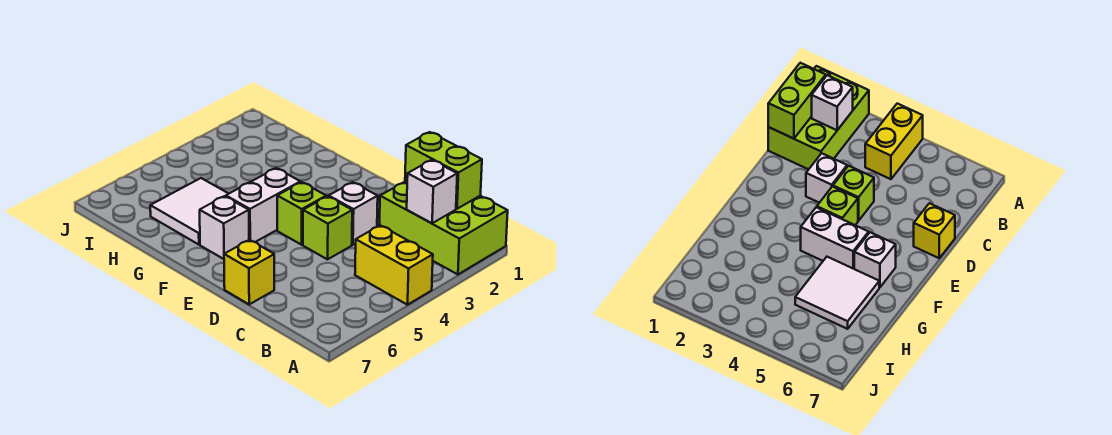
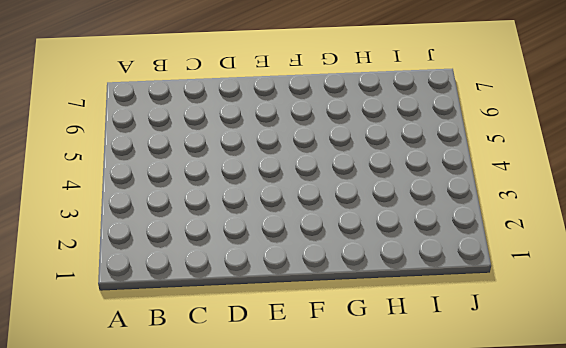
none -> lime brick A1:C2 level 1
none -> yellow brick A4:B4 level 1

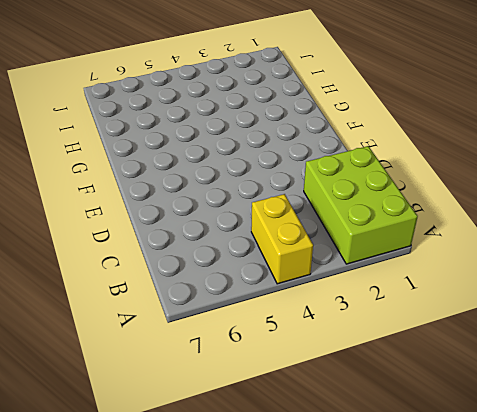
none -> white brick D3 level 1
none -> lime brick D4 level 1

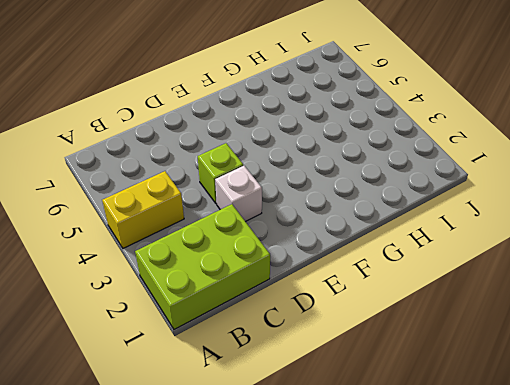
none -> yellow brick D7 level 1
none -> lime brick E4 level 1

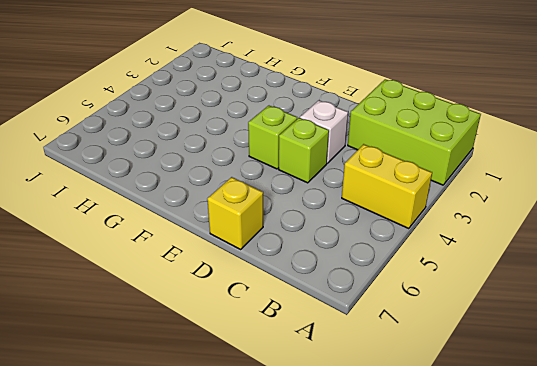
none -> white brick F4:F5 level 1
none -> white brick F6 level 1

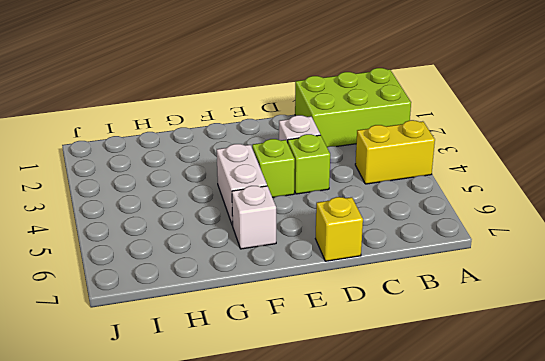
none -> white tile G5:H6 level 1
none -> lime brick B1:C1 level 2

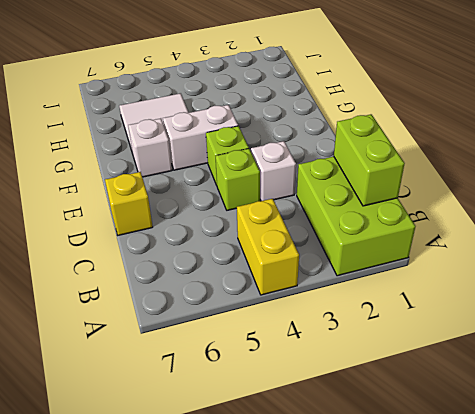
none -> white brick B2 level 2

